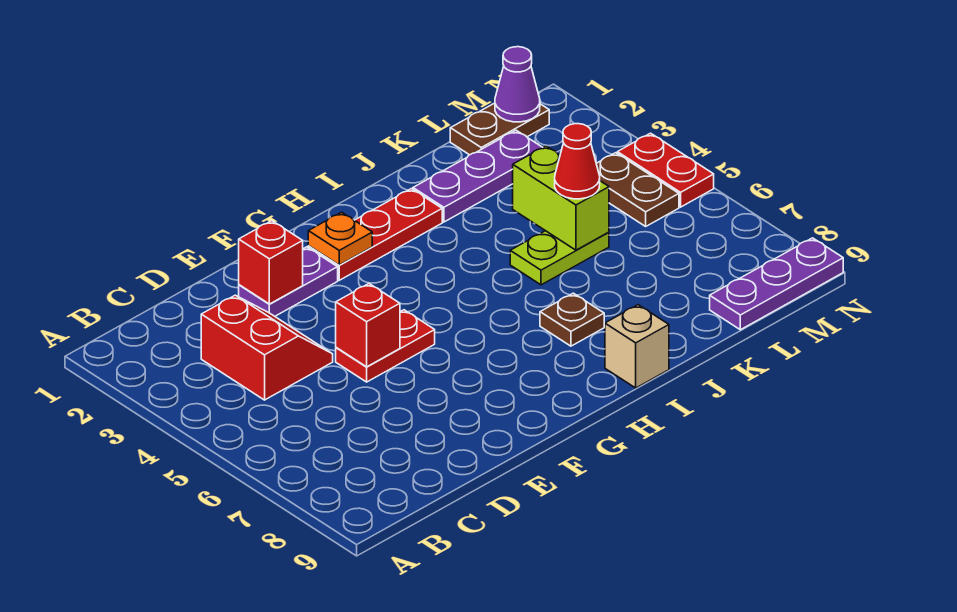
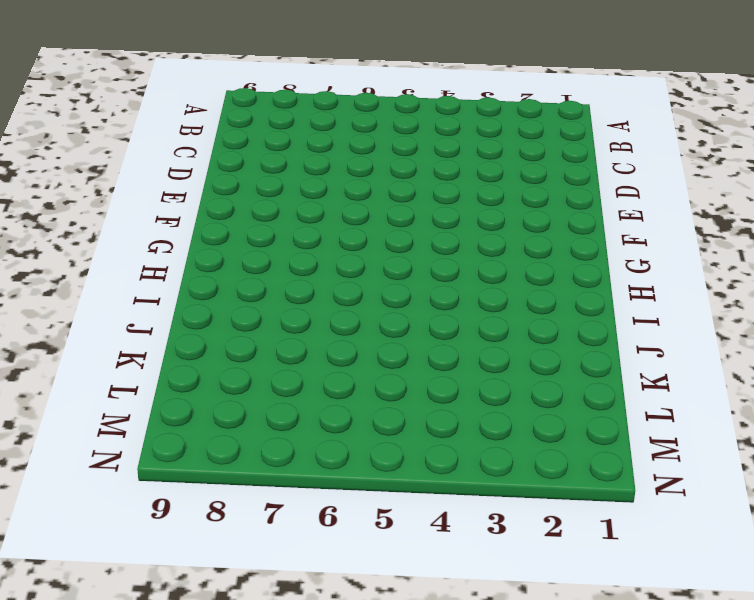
none -> red slope C3:D4 level 1 top C
none -> purple plate E2:F2 level 1
none -> red plate E5:F5 level 1

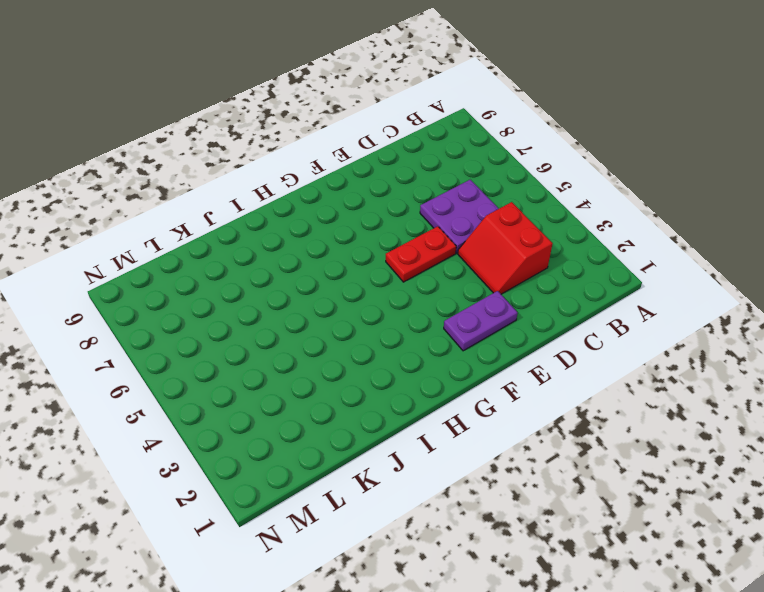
purple plate C5:D6 level 1 -> none
none -> red plate G2:I2 level 1
none -> brown plate I7 level 1
none -> tan brick I9 level 1

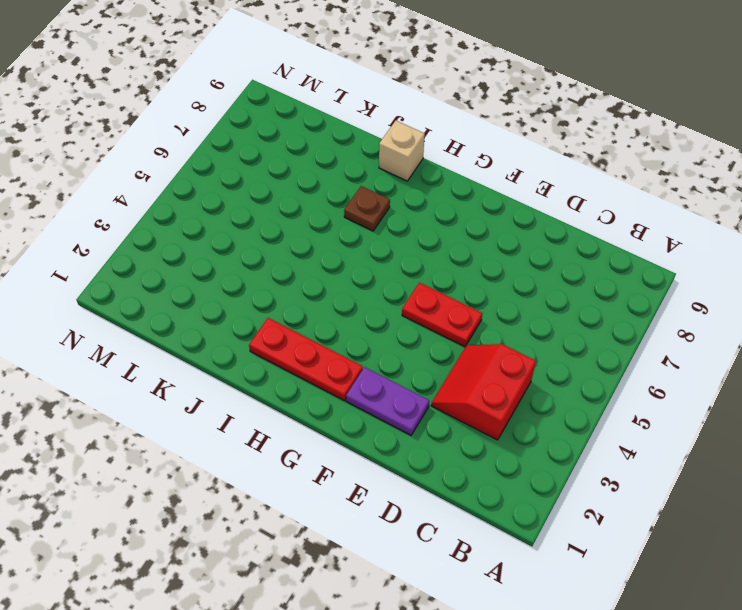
none -> purple plate J2:L2 level 1
none -> lime plate J5:K5 level 1
none -> brown plate L1:M1 level 1

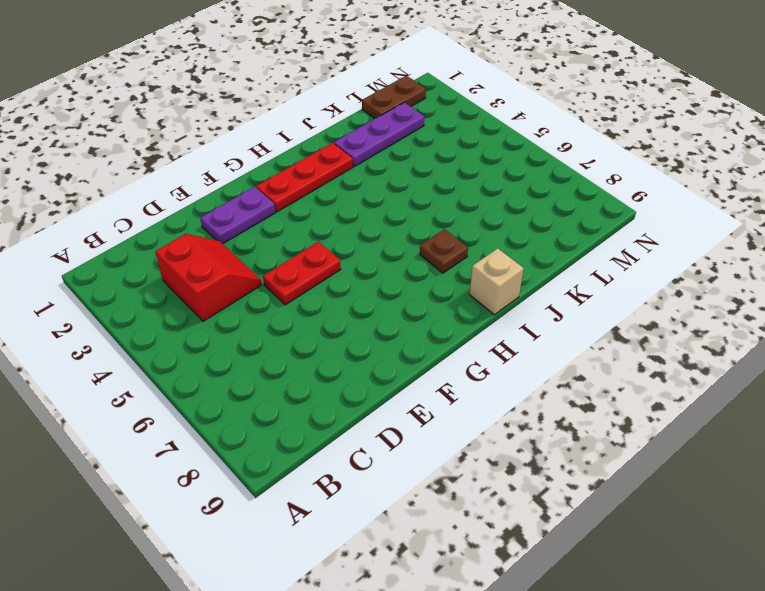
none -> lime plate J5:K5 level 1
none -> purple plate L9:N9 level 1
none -> brown plate M4:M5 level 1

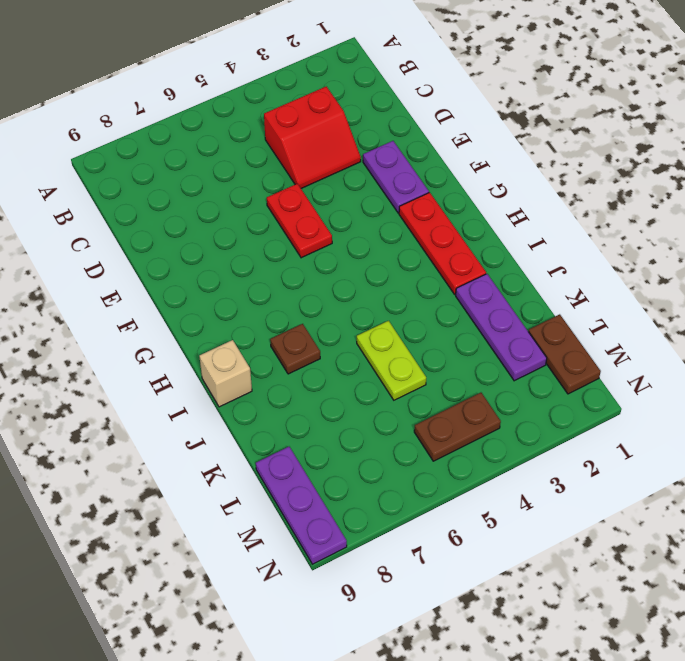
none -> red plate N4:N5 level 1
none -> red brick E2 level 2
none -> red brick E5 level 2

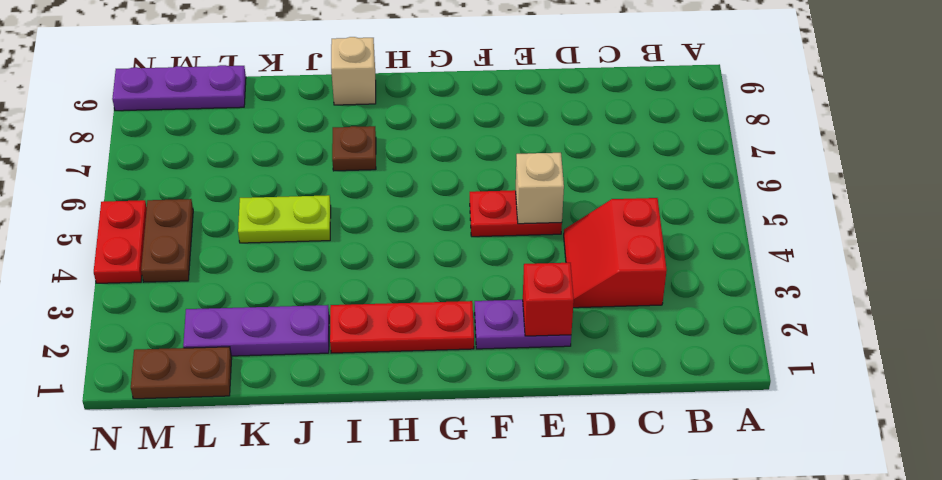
tan brick E5 level 2 -> red brick E5 level 2
none -> orange plate G2 level 2
none -> lime brick K4:K5 level 2
none -> purple cone M1 level 2

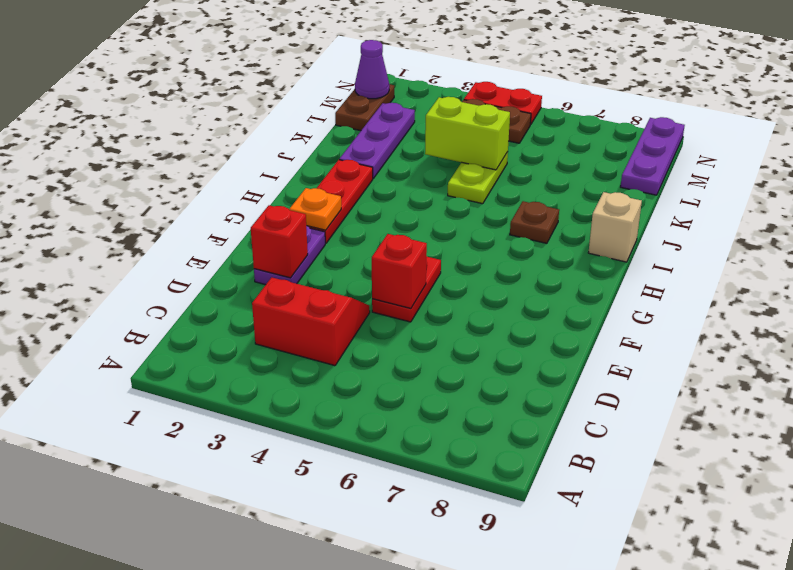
none -> red cone K5 level 3

